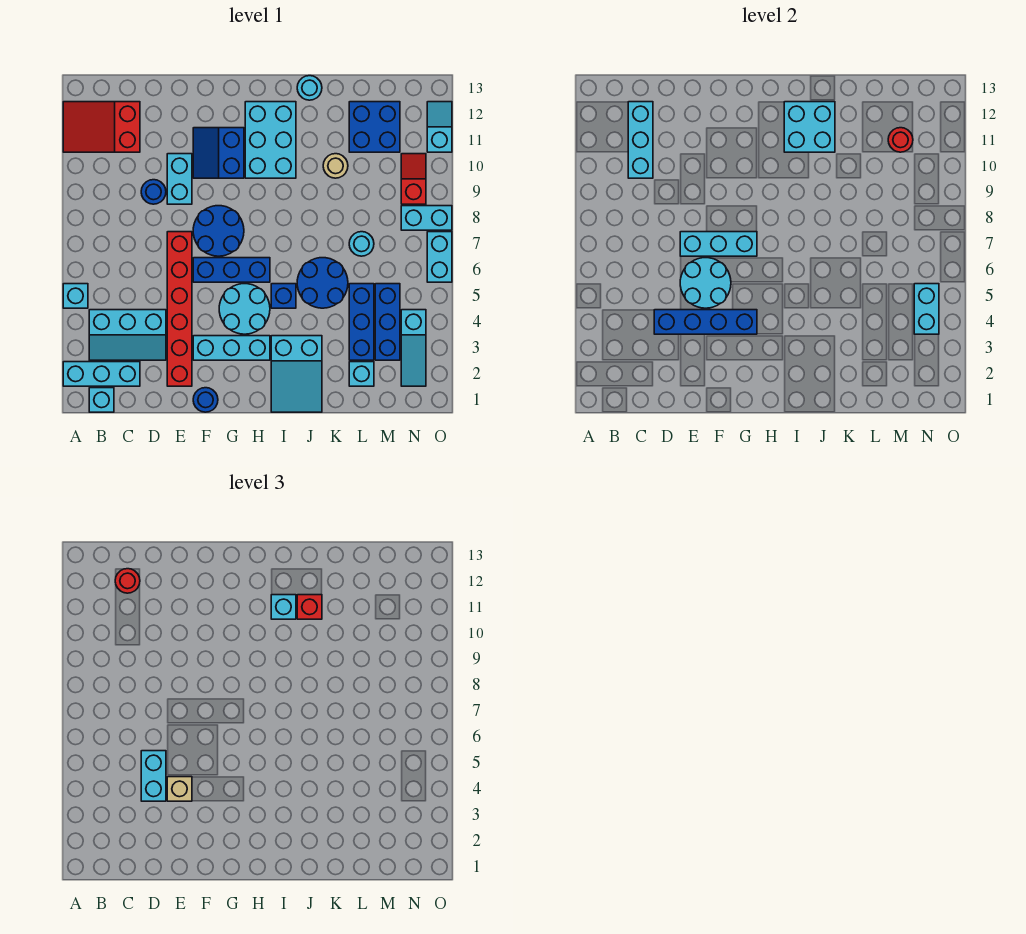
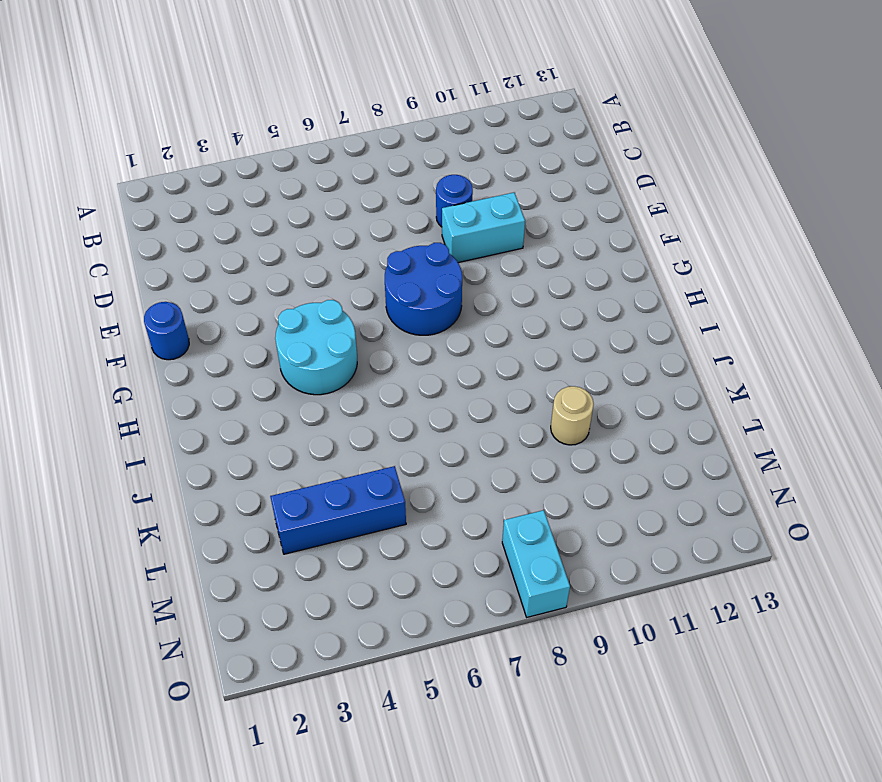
none -> cyan brick A2:C2 level 1
none -> cyan brick A5 level 1
none -> red slope A11:C12 level 1 top C
none -> cyan brick B1 level 1

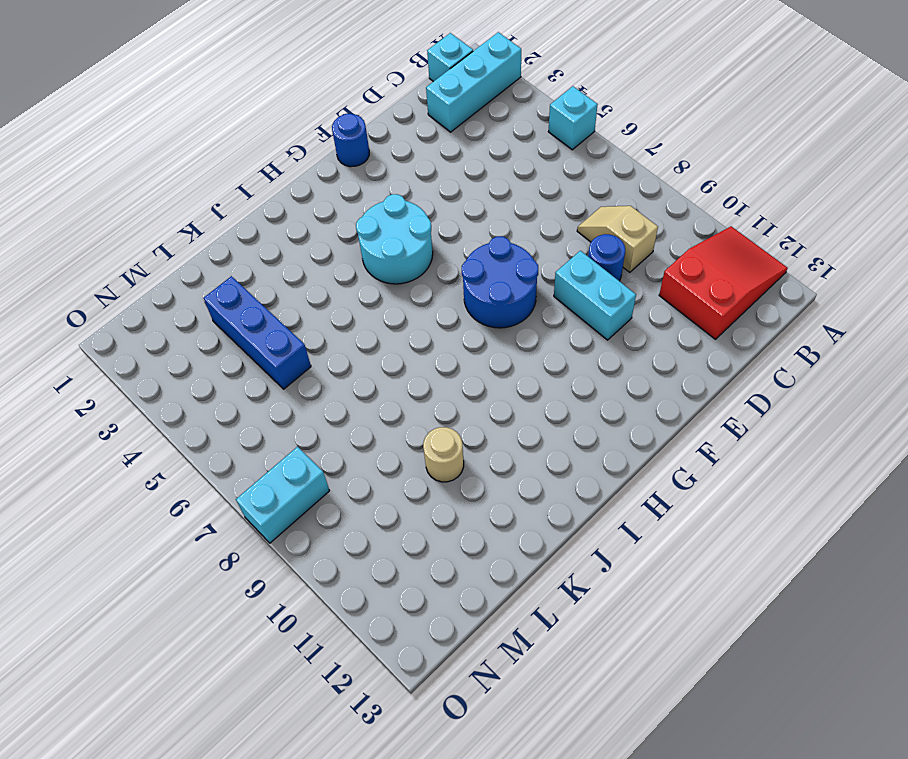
tan slope C8:C9 level 1 top 9 -> none
none -> cyan slope B3:D4 level 1 top 4
none -> red brick E2:E7 level 1
none -> cyan brick F3:H3 level 1
none -> blue brick F6:H6 level 1

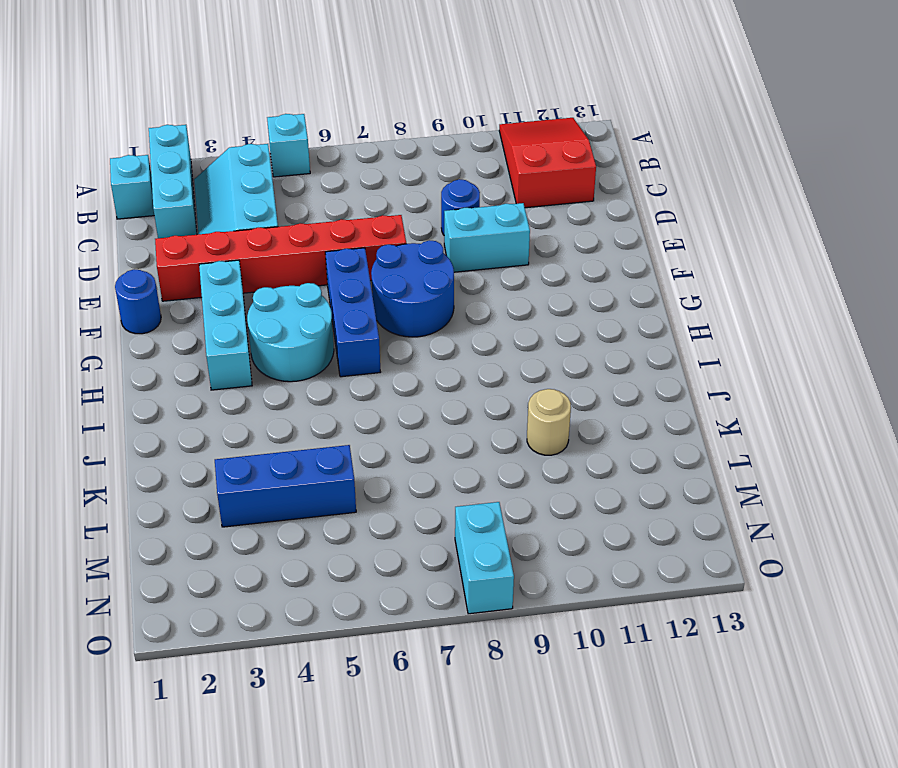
none -> blue slope F10:G11 level 1 top G
none -> cyan brick H10:I12 level 1
none -> cyan slope I1:J3 level 1 top 3
none -> blue brick I5 level 1

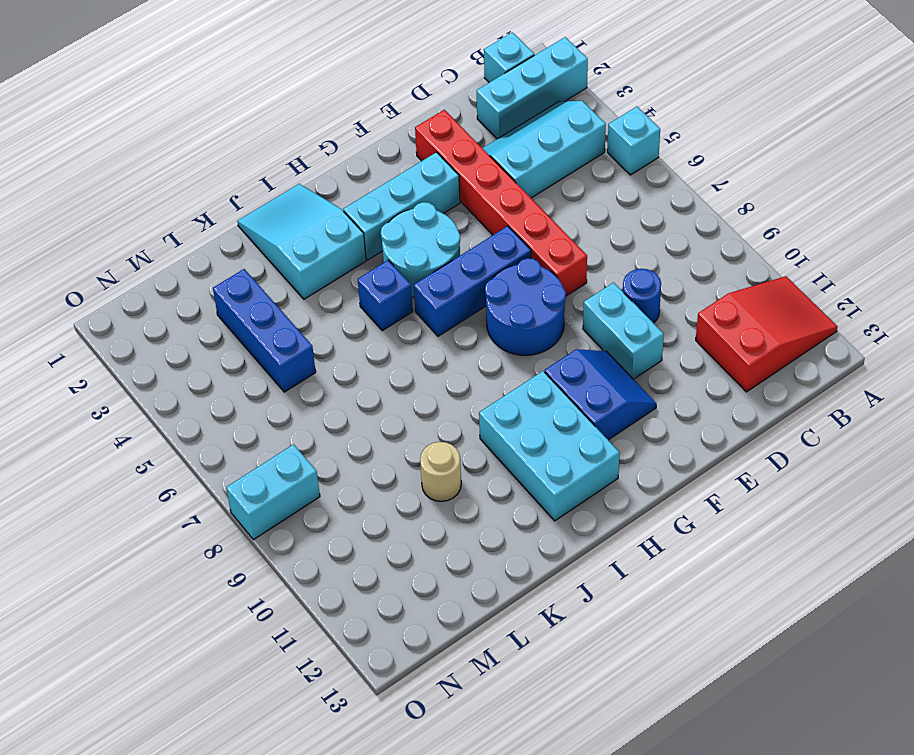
none -> blue round brick F1 level 1
none -> blue round brick J5:K6 level 1
none -> cyan round brick J13 level 1
none -> cyan brick L2 level 1

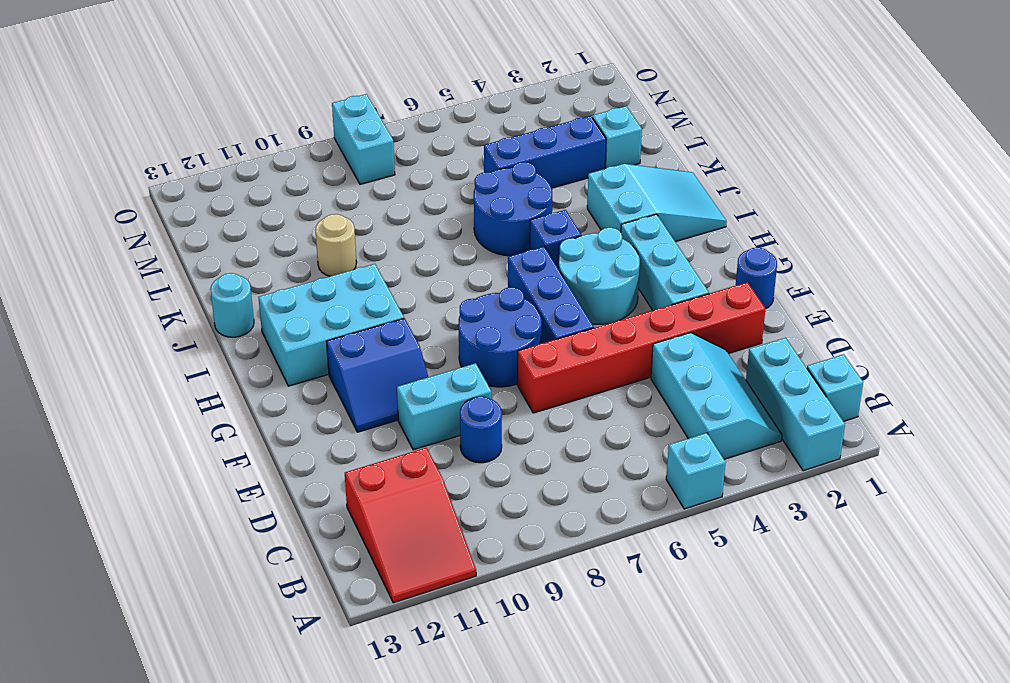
none -> cyan round brick L7 level 1
none -> blue brick L11:M12 level 1
none -> blue brick M3:M5 level 1
none -> cyan slope N2:N4 level 1 top 4

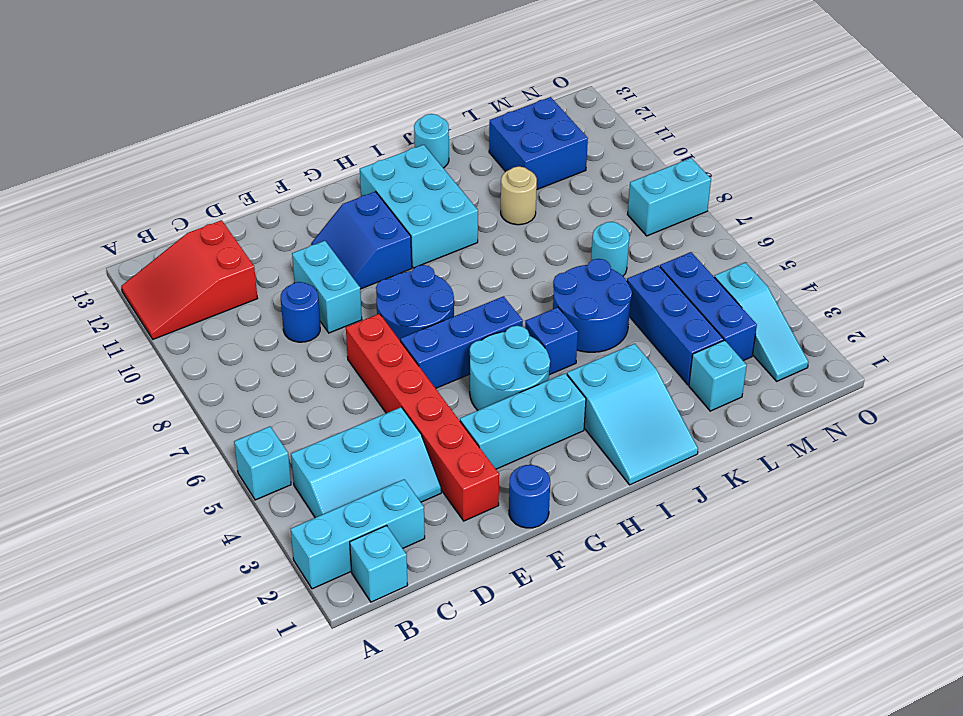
none -> red slope N9:N10 level 1 top 9
none -> cyan brick O6:O7 level 1
none -> cyan slope O11:O12 level 1 top 11
none -> cyan brick C10:C12 level 2

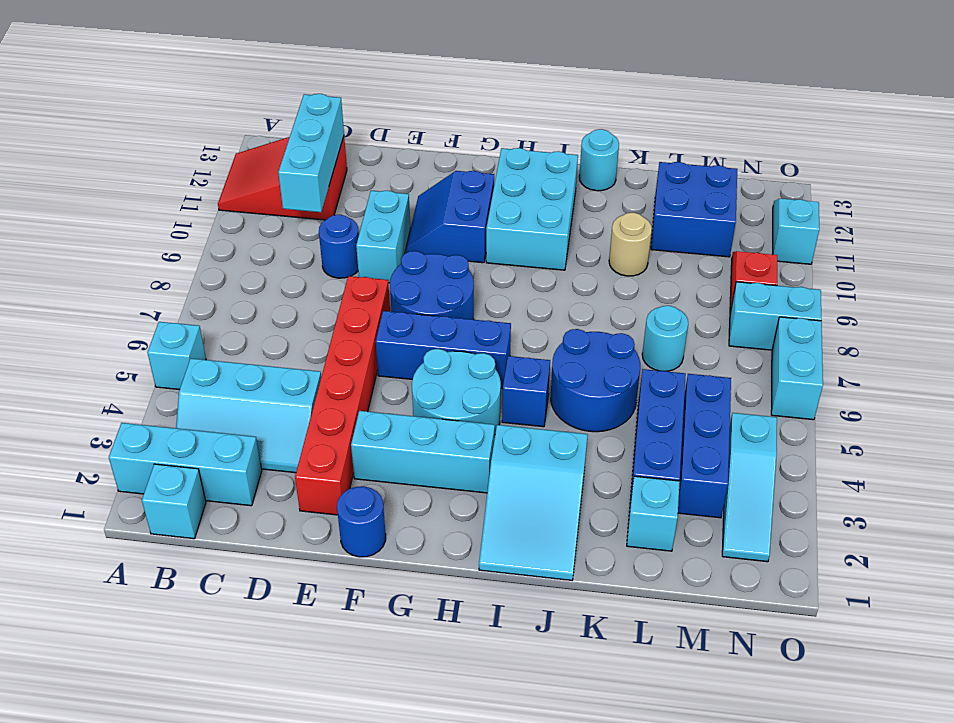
none -> blue brick D4:G4 level 2
none -> cyan round brick E5:F6 level 2
none -> cyan brick E7:G7 level 2
none -> cyan brick I11:J12 level 2

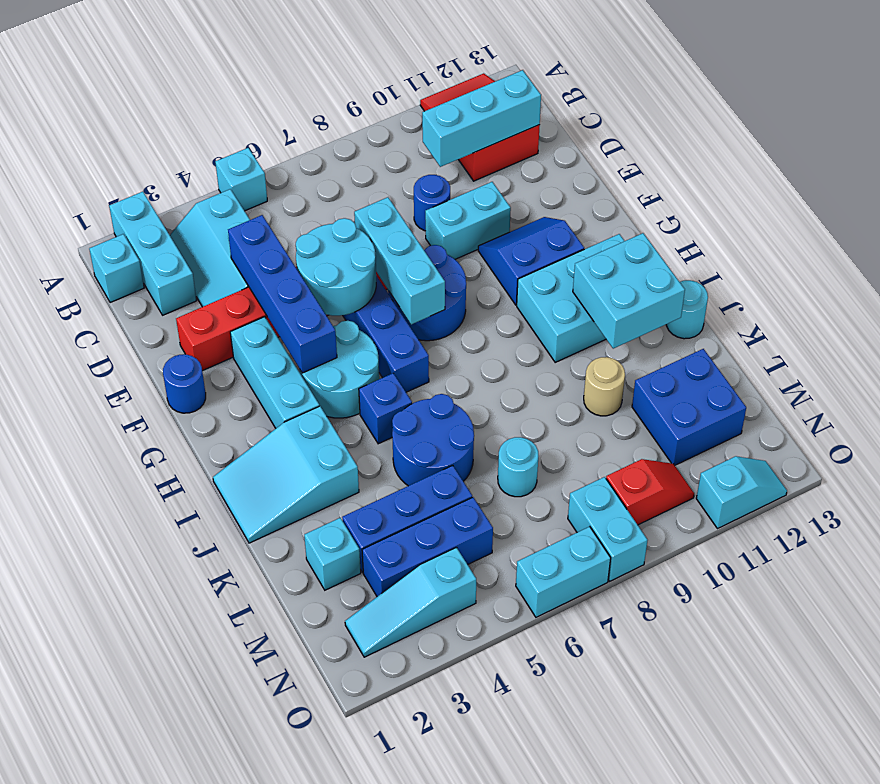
none -> red round brick M11 level 2
none -> cyan brick N4:N5 level 2
none -> red round brick C12 level 3
none -> cyan brick D4:D5 level 3

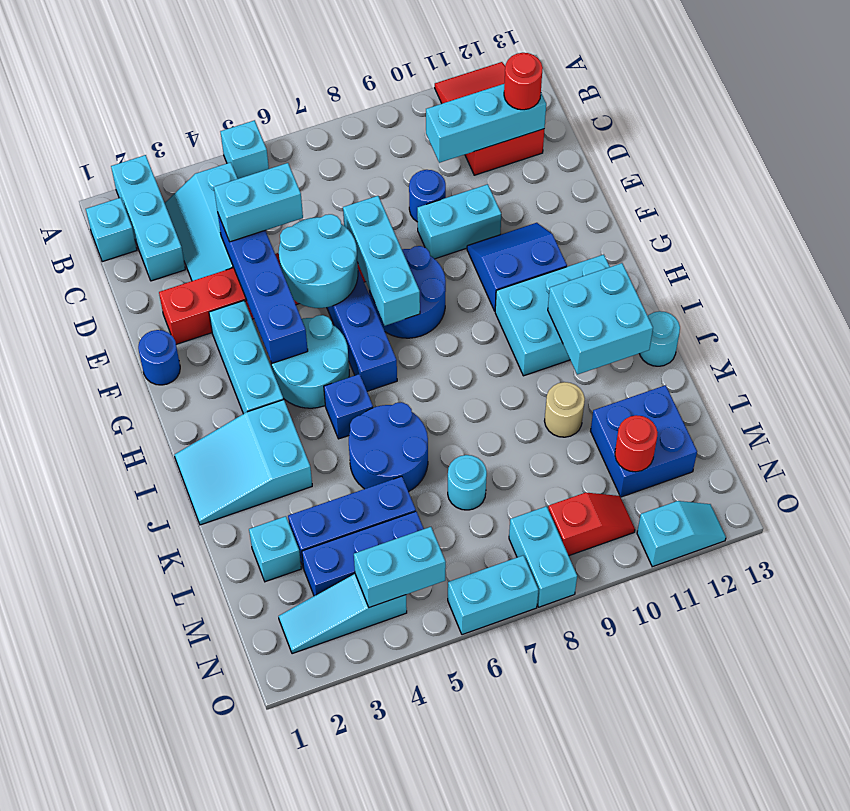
none -> tan brick E4 level 3
none -> cyan brick I11 level 3
none -> red brick J11 level 3

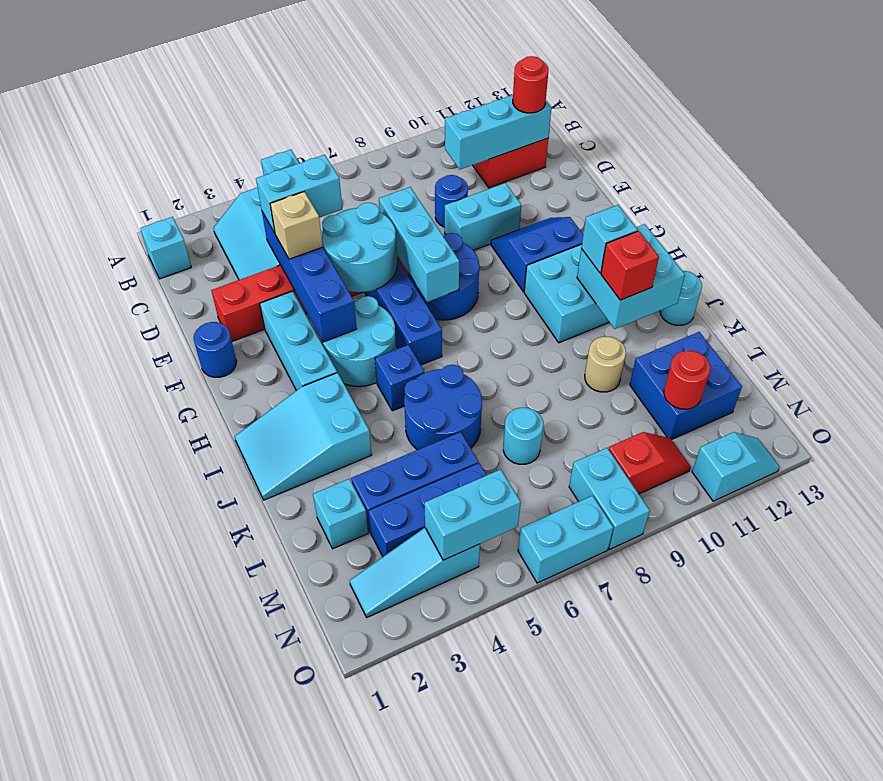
none -> cyan brick A2:C2 level 1

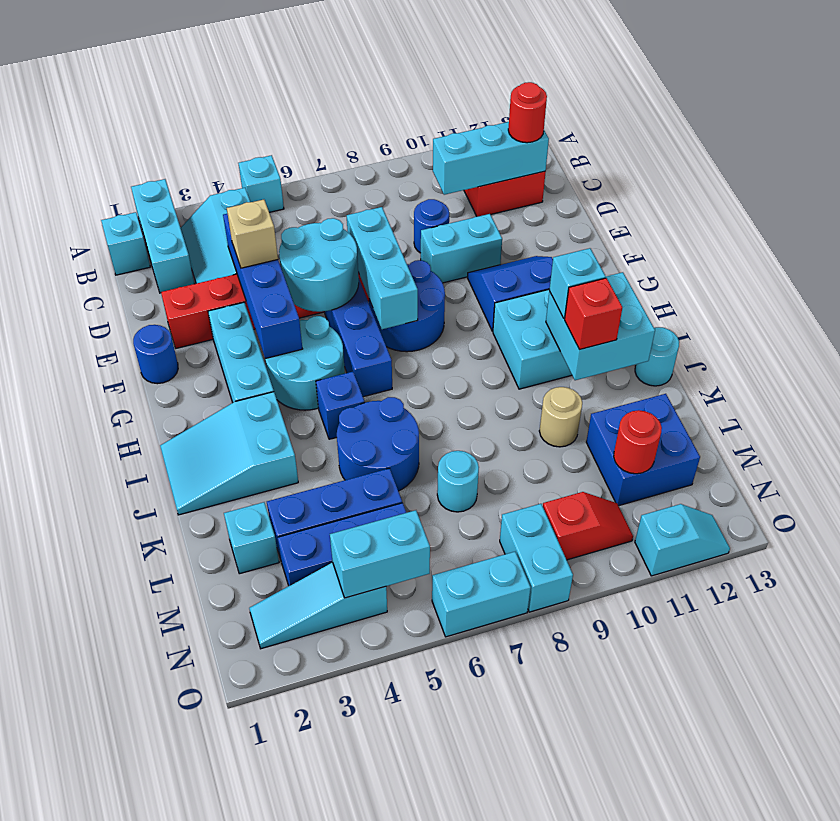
none -> cyan brick D4:D5 level 3

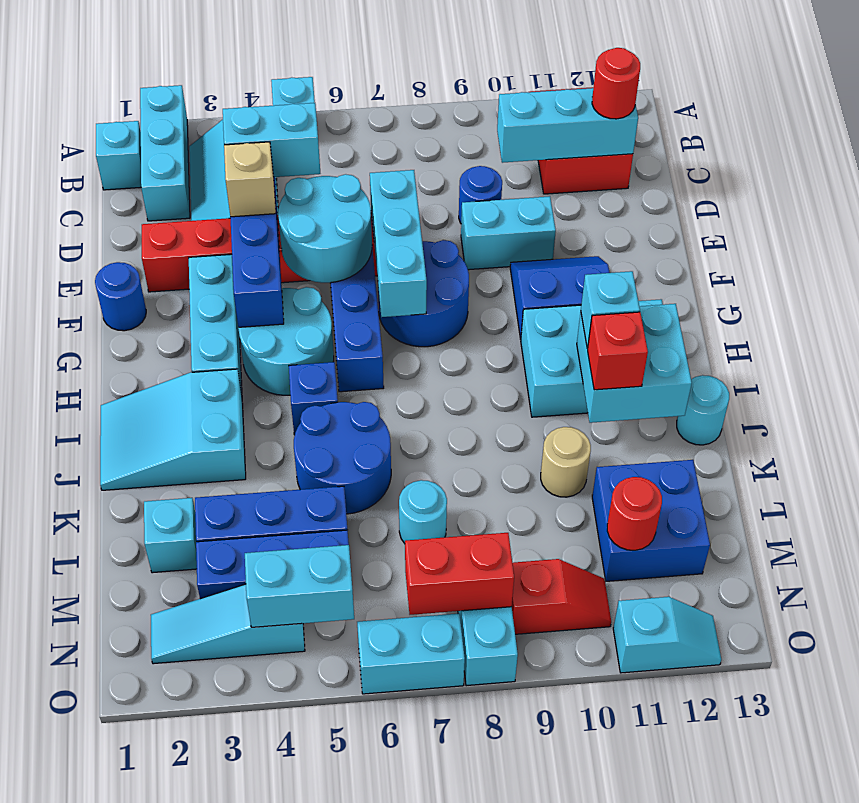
red brick N7:N8 level 2 -> none

